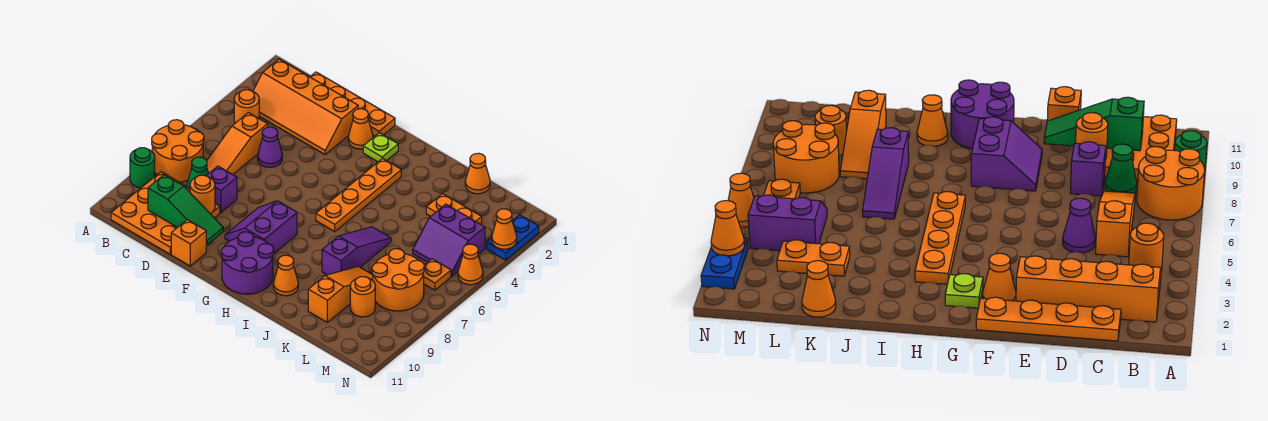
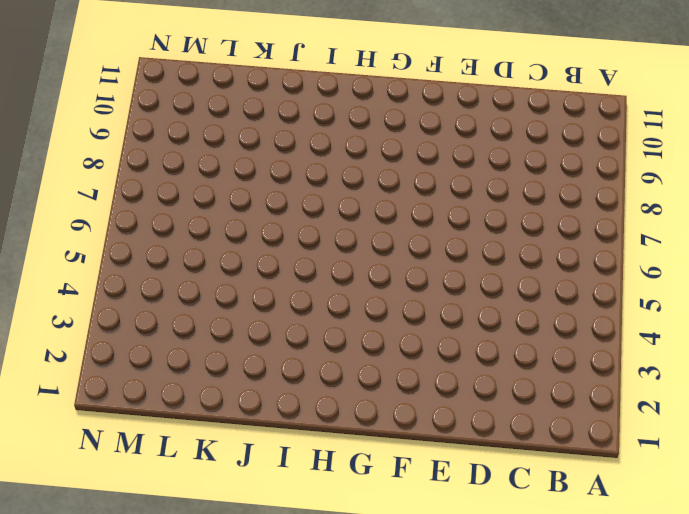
none -> orange round brick A7:B8 level 1
none -> green round brick A9 level 1
none -> orange slope B2:E3 level 1 top 2
none -> orange round brick B4 level 1

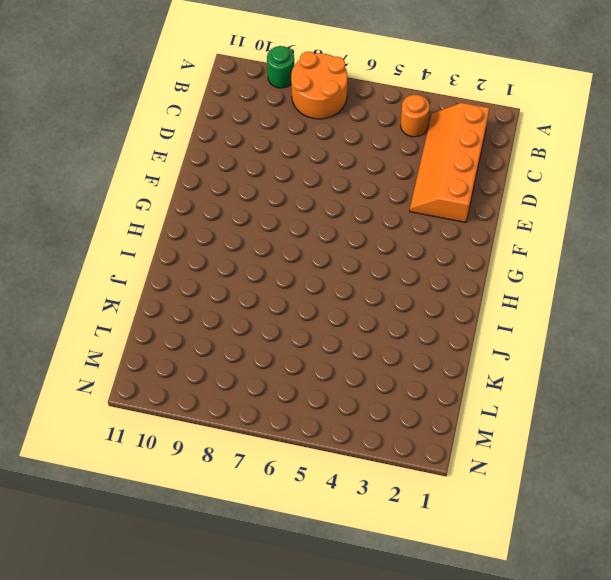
none -> orange plate B9:D11 level 1
none -> orange plate C1:F1 level 1
none -> orange slope C5:C7 level 1 top 5
none -> green cone C8 level 1

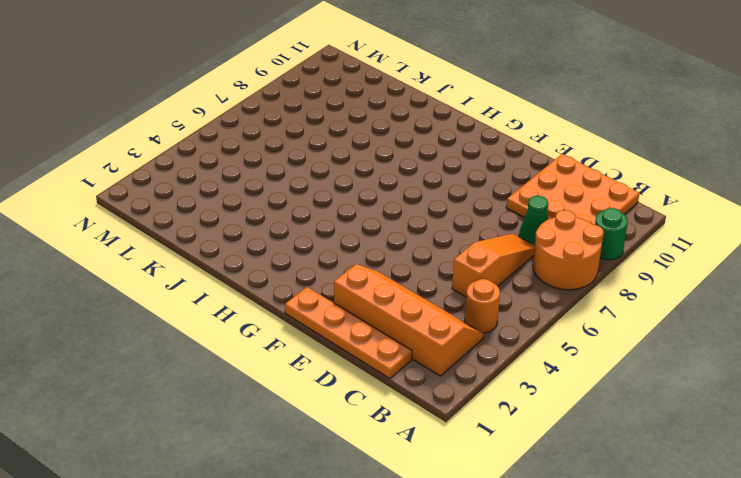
none -> purple cone D5 level 1
none -> purple brick D8 level 1
none -> orange brick E11 level 1
none -> orange cone F2 level 1

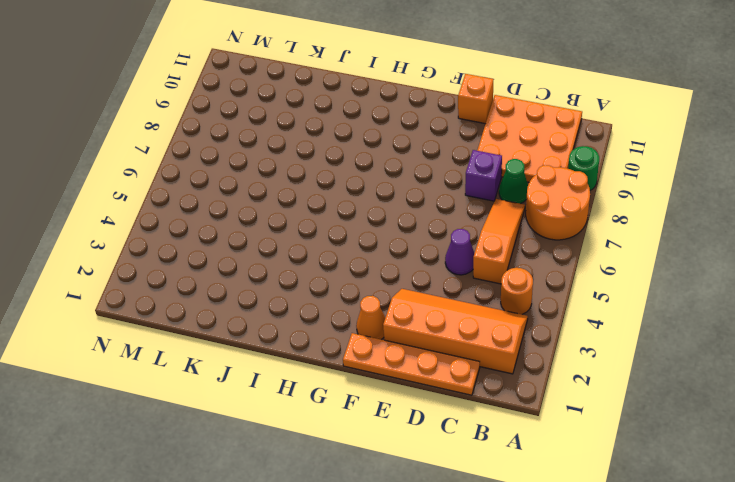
none -> purple slope F8:G9 level 1 top G
none -> lime plate G2 level 1
none -> purple round brick G10:H11 level 1
none -> orange plate H3:H6 level 1

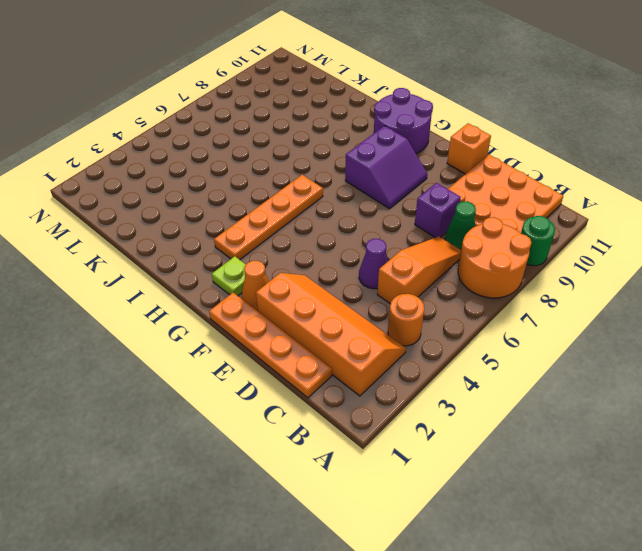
none -> orange cone I10 level 1
none -> purple slope J6:J8 level 1 top 8
none -> orange cone K1 level 1
none -> orange plate K3:L3 level 1

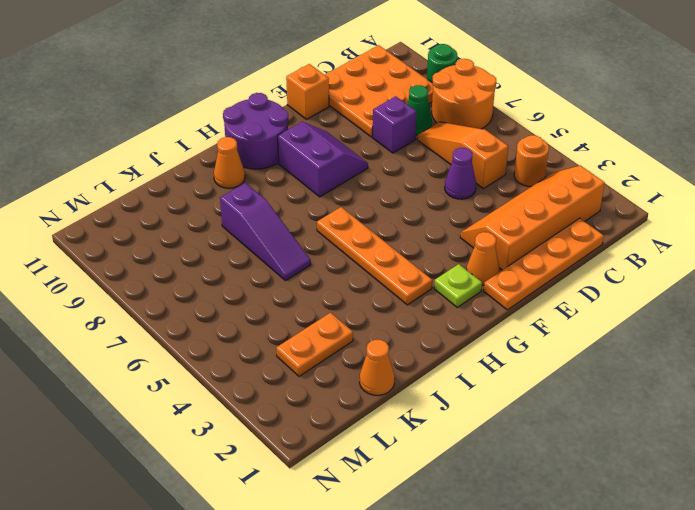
none -> orange slope K8:K10 level 1 top 10
none -> purple slope L4:M5 level 1 top 4
none -> orange round brick L7:M8 level 1
none -> orange round brick L9 level 1

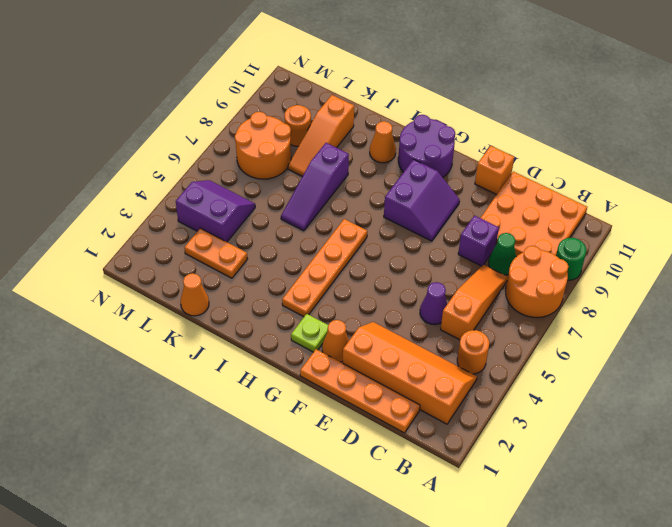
none -> orange plate M6 level 1
none -> blue plate N2:N3 level 1
none -> orange cone N5 level 1
none -> green slope C10:E10 level 2 top C

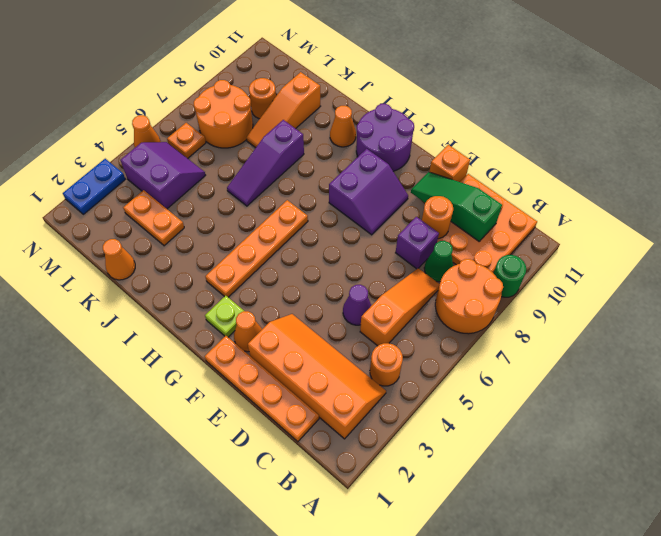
none -> orange cone N3 level 2

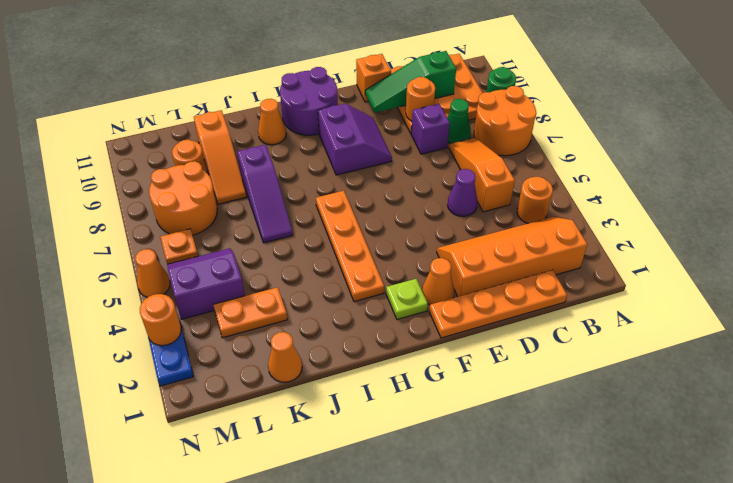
orange round brick N3 level 2 -> orange cone N3 level 2

